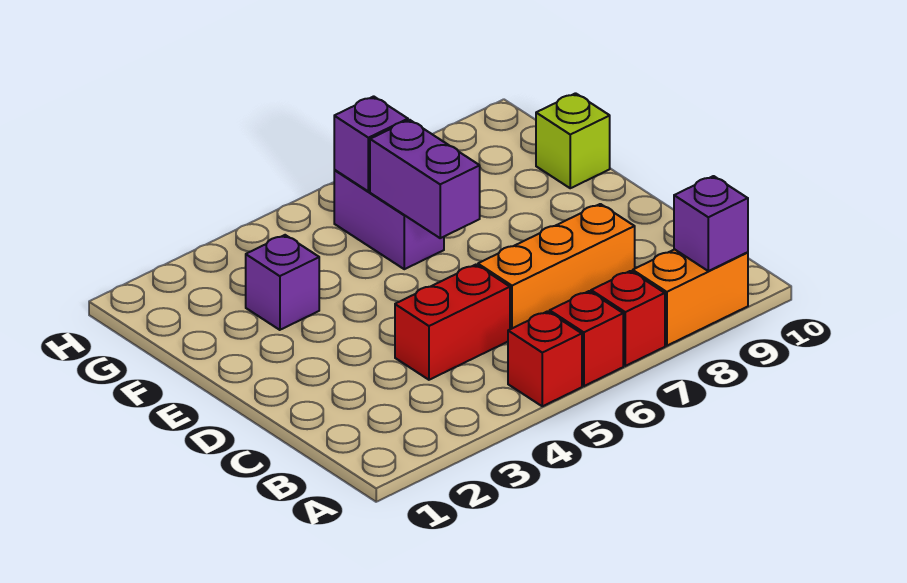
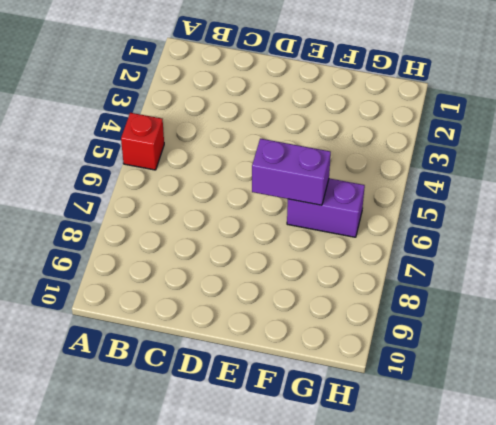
none -> red brick A6 level 1
none -> red brick A7 level 1
none -> orange brick A8:A9 level 1

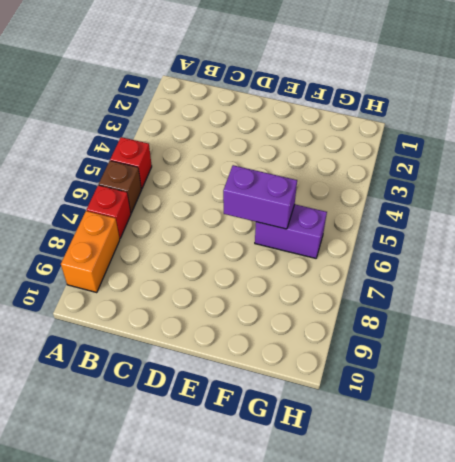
brown brick A6 level 1 -> red brick A6 level 1
none -> red brick C4:C5 level 1
none -> orange brick C6:C8 level 1
none -> purple brick F3 level 1

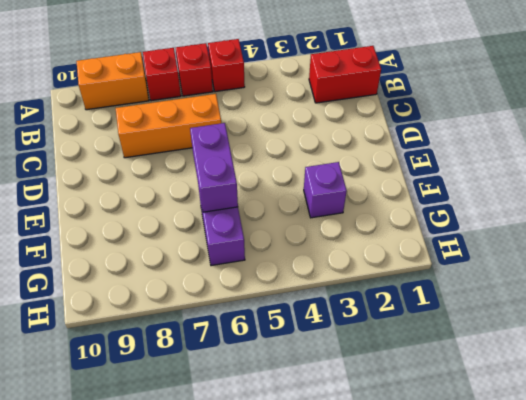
red brick B1:B2 level 1 -> red brick C4:C5 level 1
none -> lime brick F10 level 1
none -> purple brick A9 level 2
none -> purple brick G6 level 2

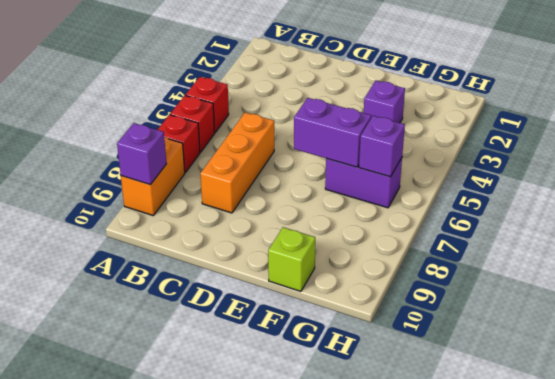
none -> red brick C4:C5 level 1

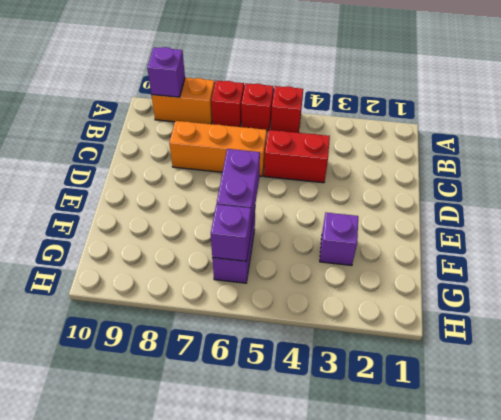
none -> lime brick F10 level 1

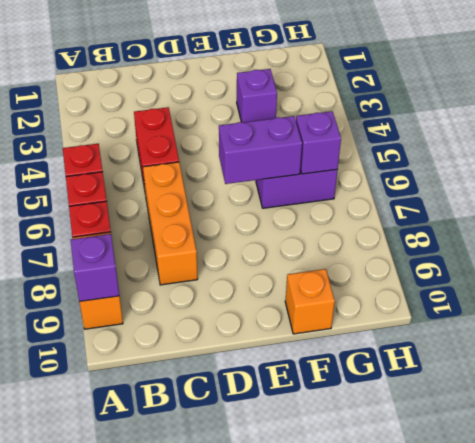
orange brick F10 level 1 -> lime brick F10 level 1

